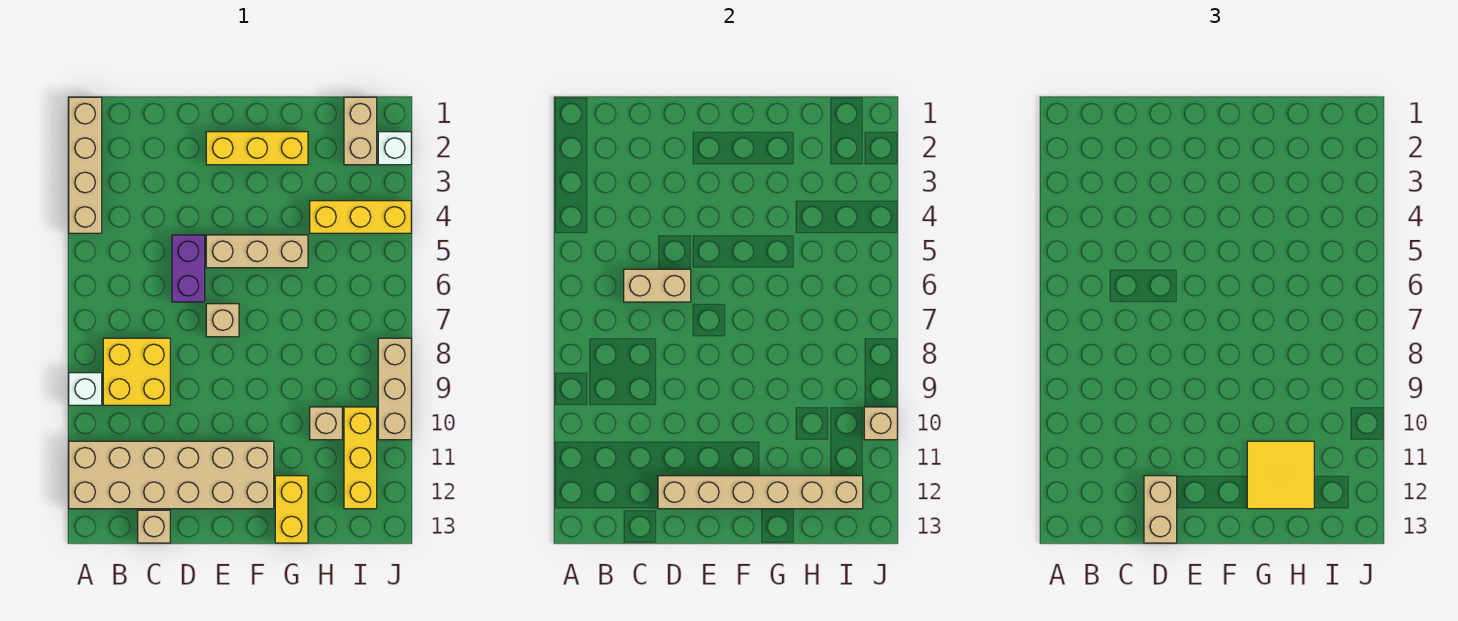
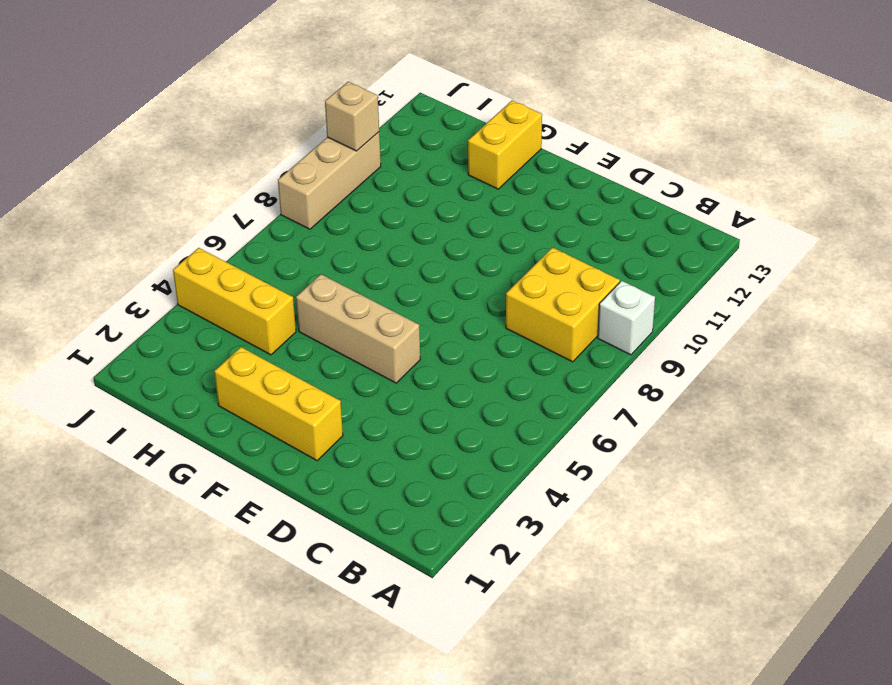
none -> tan brick A1:A4 level 1
none -> tan brick A11:F12 level 1
none -> tan brick C13 level 1

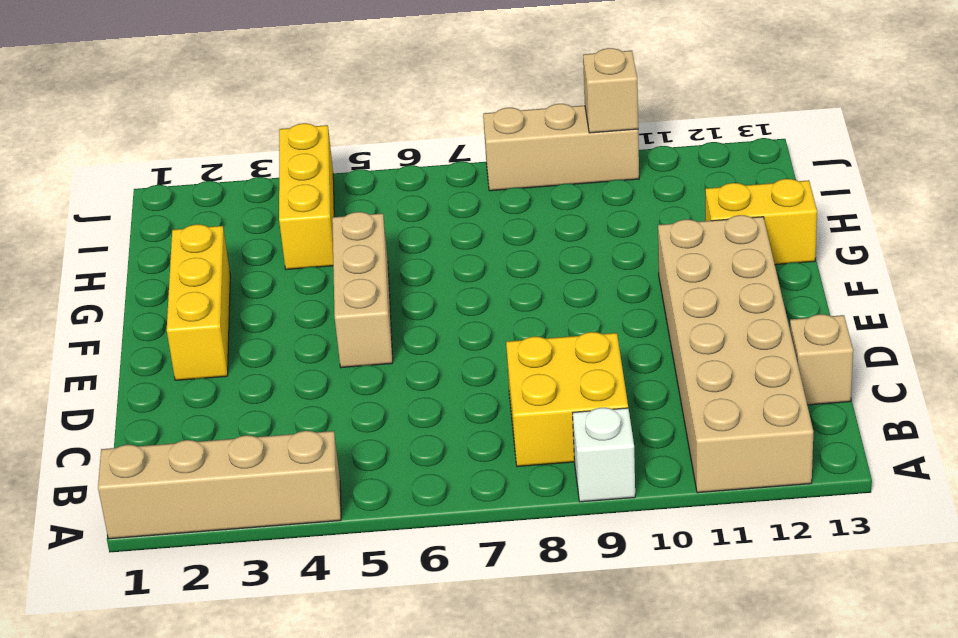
none -> purple brick D5:D6 level 1
none -> tan brick E7 level 1
none -> tan brick H10 level 1

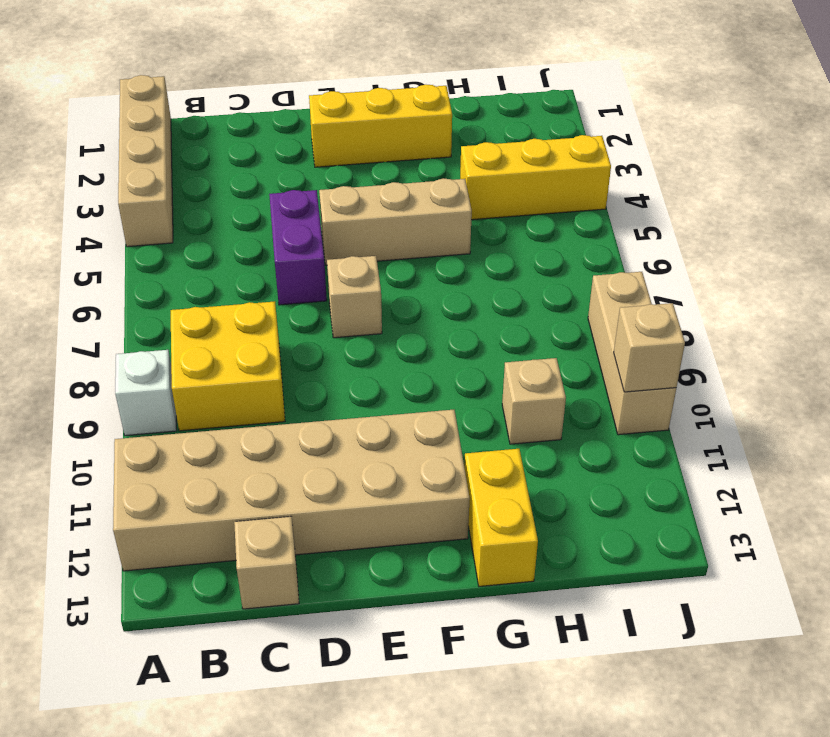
none -> tan brick I1:I2 level 1
none -> yellow brick I10:I12 level 1
none -> white brick J2 level 1

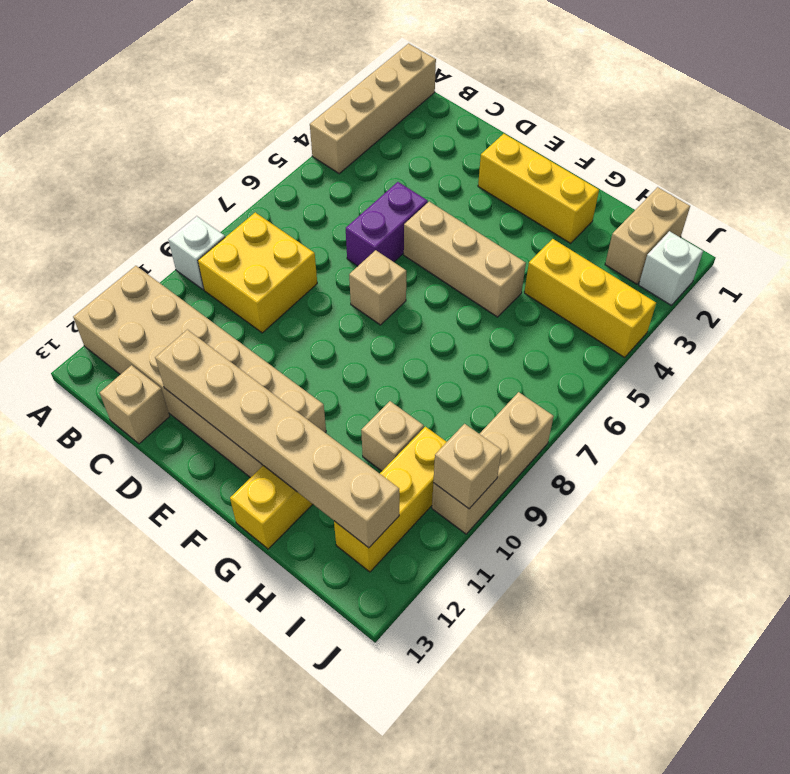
none -> tan brick C6:D6 level 2
none -> tan brick D12:D13 level 3
none -> yellow tile G11:H12 level 3

